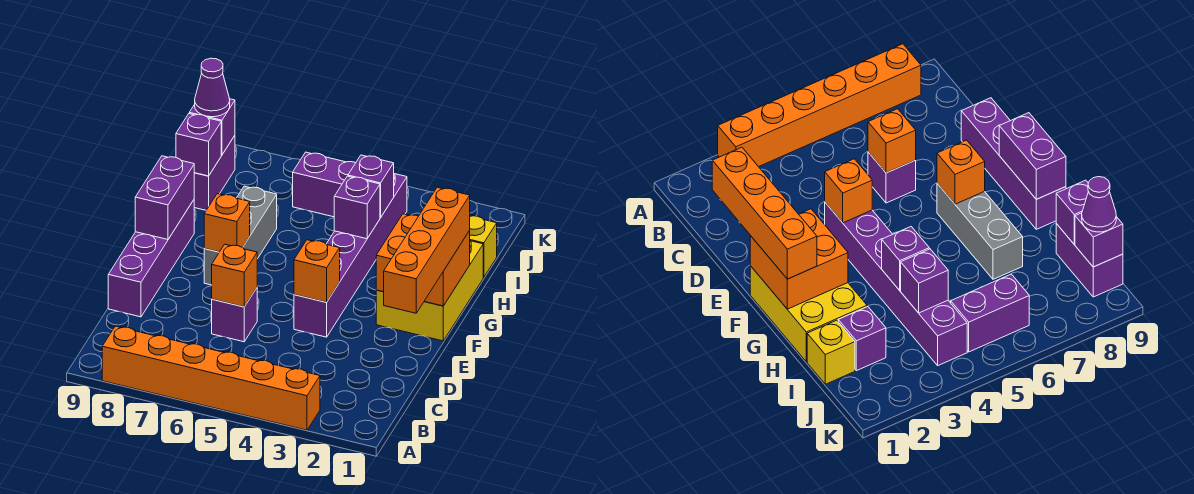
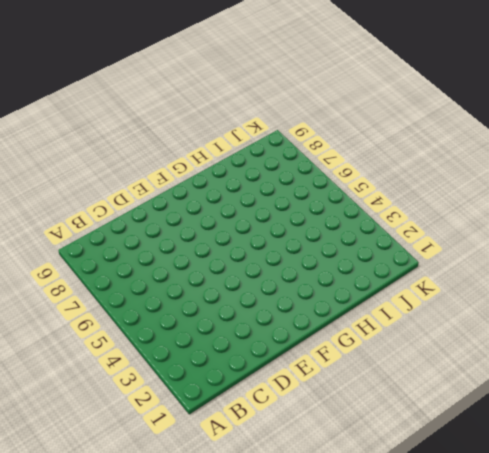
none -> orange brick A3:A8 level 1
none -> purple brick D6 level 1
none -> purple brick D9:G9 level 1

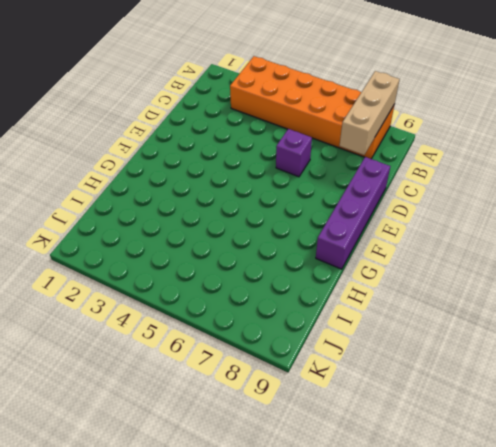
orange brick A3:B8 level 1 -> orange brick A3:A8 level 1
tan brick A8:C8 level 2 -> none
none -> purple brick E4:J4 level 1
none -> yellow brick F1:H2 level 1
none -> grey brick F7:H7 level 1

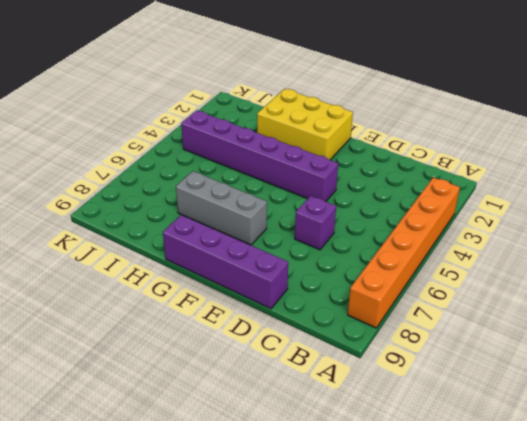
none -> yellow brick I1 level 1
none -> purple brick I2 level 1
none -> purple brick I9:J9 level 1

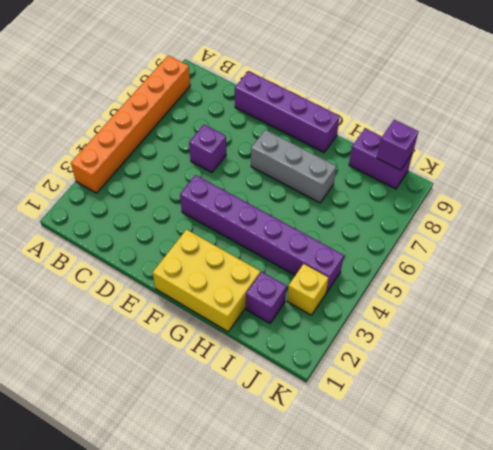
yellow brick J3 level 1 -> yellow brick I1 level 1
none -> purple brick J5:J6 level 1
none -> orange brick D6 level 2
none -> orange brick E4 level 2

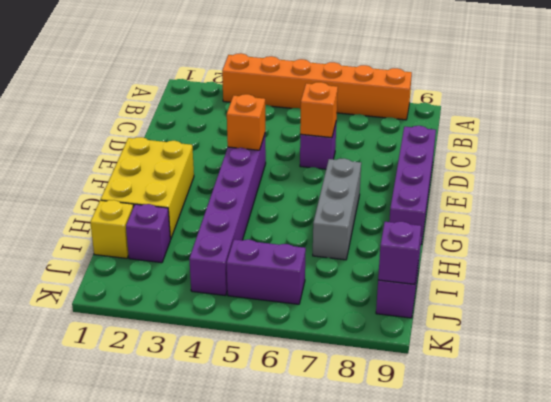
none -> orange brick F1:G2 level 2
none -> orange brick F7 level 2
none -> purple brick F9:G9 level 2

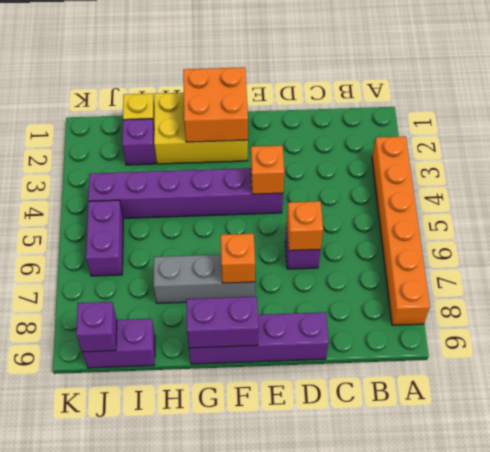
none -> purple brick H4 level 2
none -> purple brick I4 level 2
none -> purple brick I9 level 2

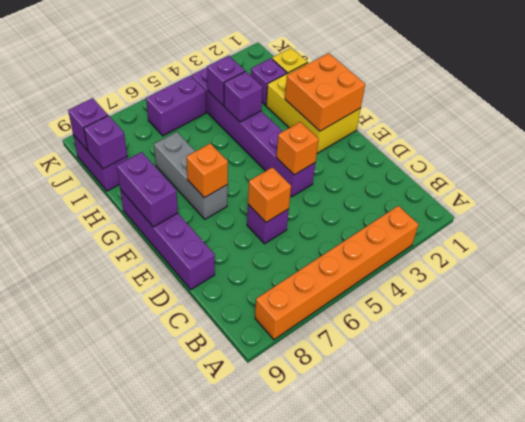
none -> orange brick D1:G1 level 3
none -> purple cone J9 level 3

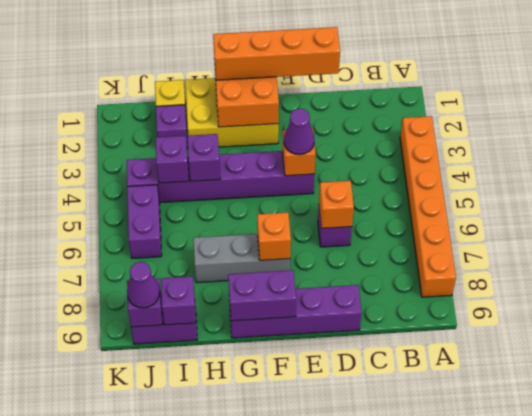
purple cone E4 level 3 -> none

